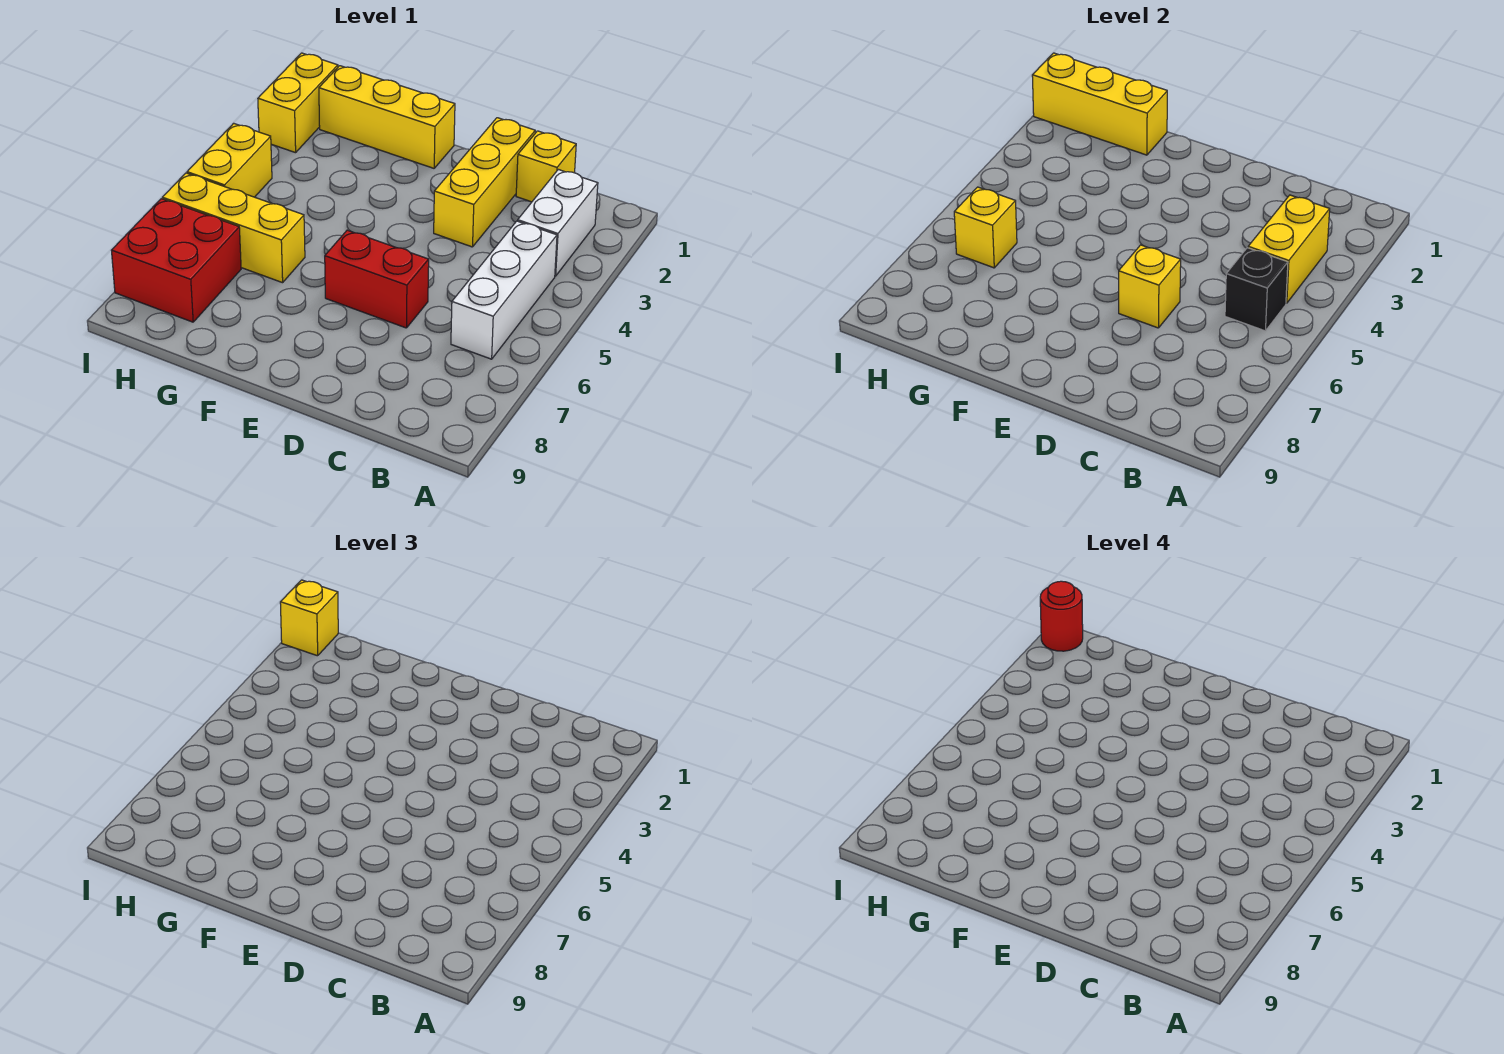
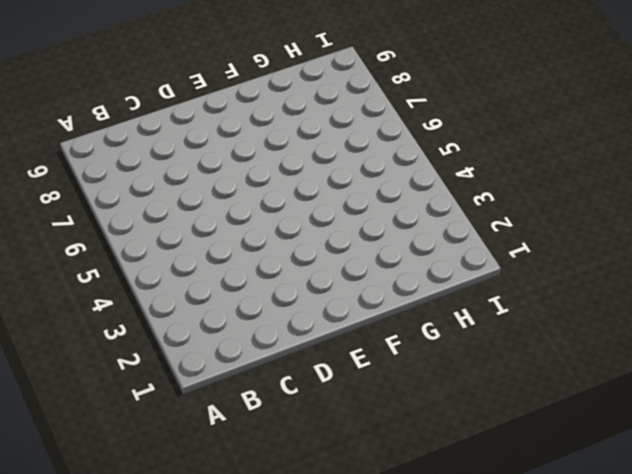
none -> white brick B2:B3 level 1
none -> white brick B4:B6 level 1
none -> yellow brick C1 level 1

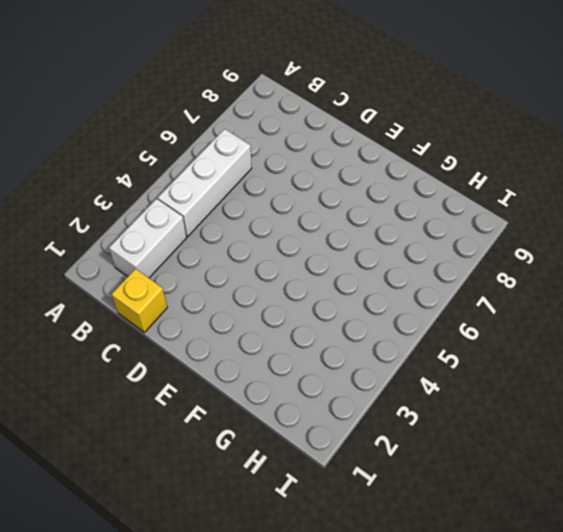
none -> yellow brick D1:D3 level 1
none -> red brick D6:E6 level 1
none -> yellow brick F1:H1 level 1

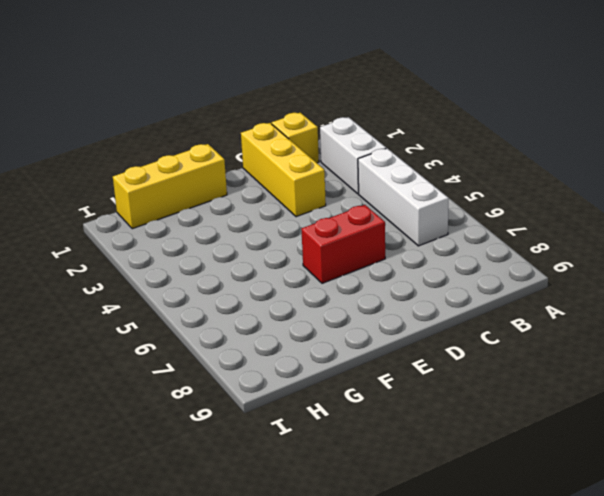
none -> yellow brick G6:I6 level 1
none -> red brick H7:I8 level 1
none -> yellow brick I1:I2 level 1

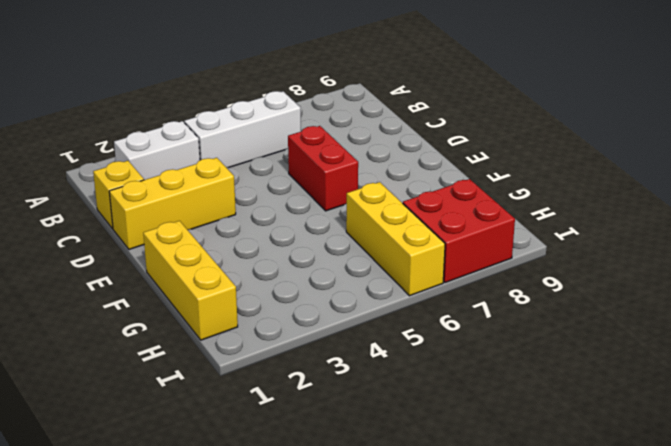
none -> yellow brick I1:I2 level 1
none -> yellow brick I4:I5 level 1
none -> yellow brick B3:B4 level 2

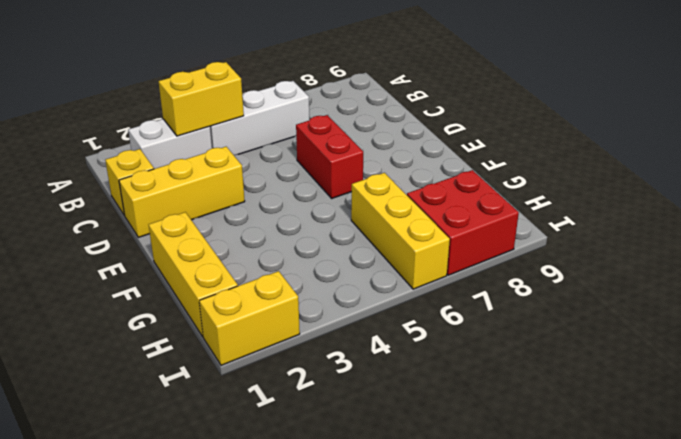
none -> yellow brick I4:I5 level 1
none -> black brick B5 level 2
none -> yellow brick D6 level 2

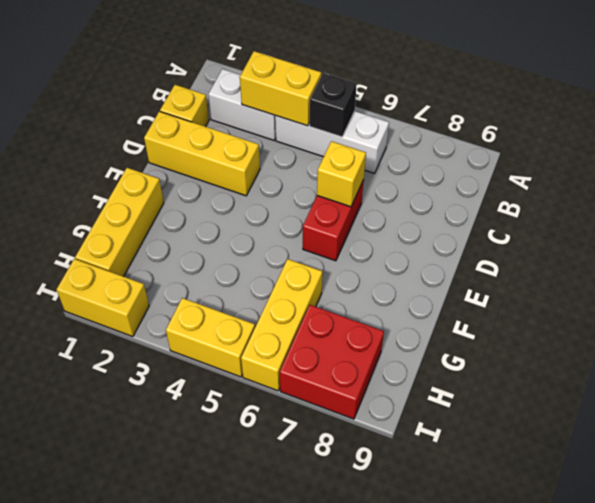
none -> yellow brick G1:I1 level 2
none -> yellow brick H6 level 2
none -> yellow brick I1 level 3

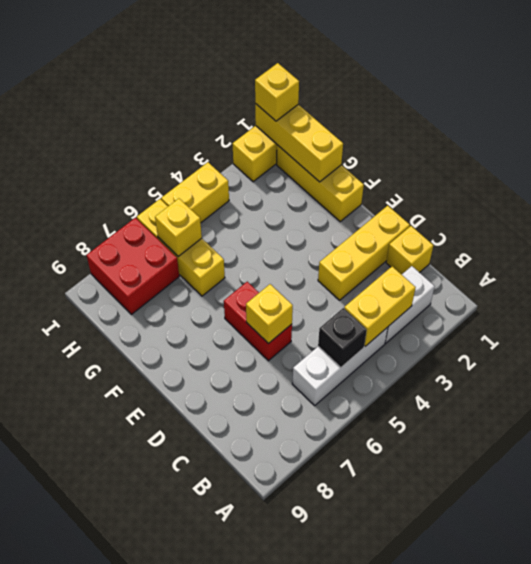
none -> red round brick I1 level 4

